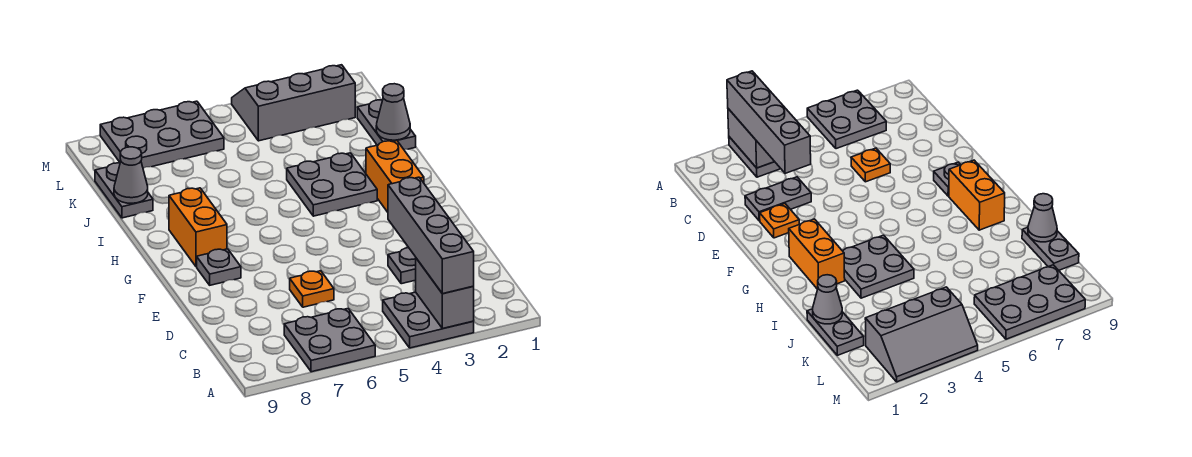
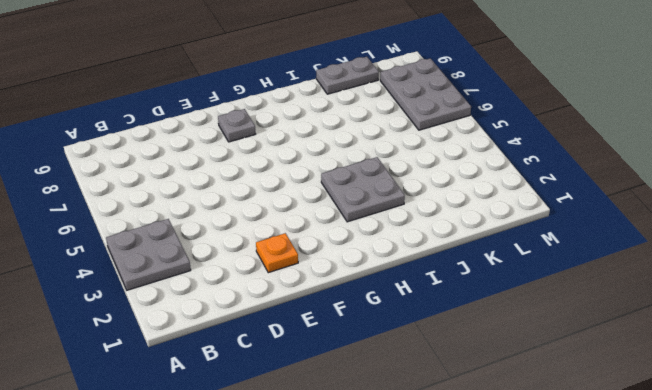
none -> grey plate A6:B7 level 1
none -> grey plate D2:D3 level 1
none -> orange plate D6 level 1

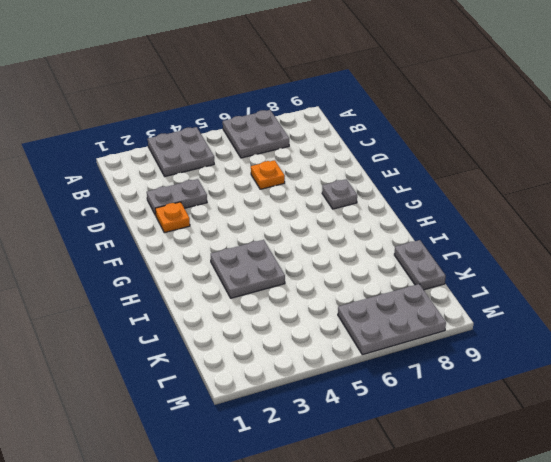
none -> orange brick G2:H2 level 1
none -> orange brick G8:H8 level 1
none -> grey plate J1:K1 level 1

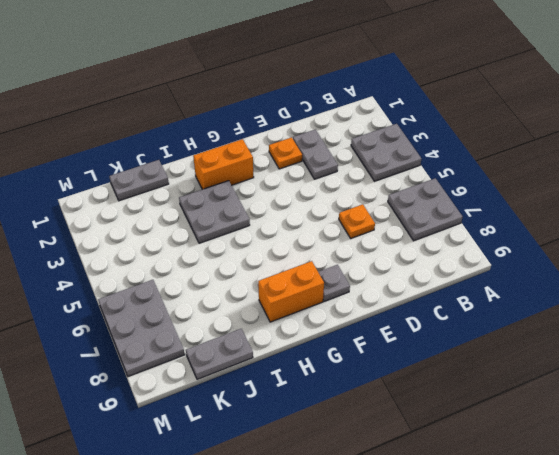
none -> grey slope L2:M4 level 1 top L
none -> grey brick A3:B3 level 2
none -> grey cone J1 level 2

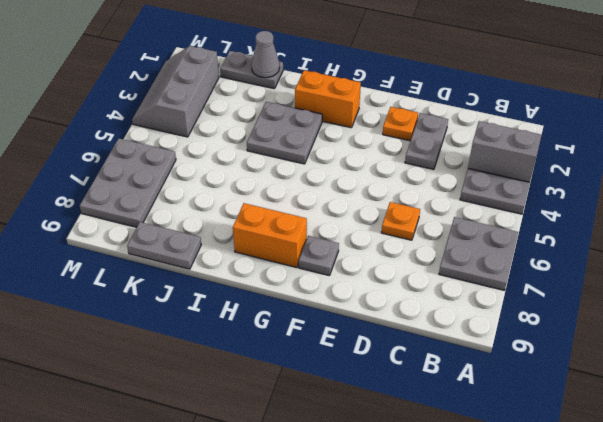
none -> grey cone J9 level 2
none -> grey brick A3:D3 level 3

